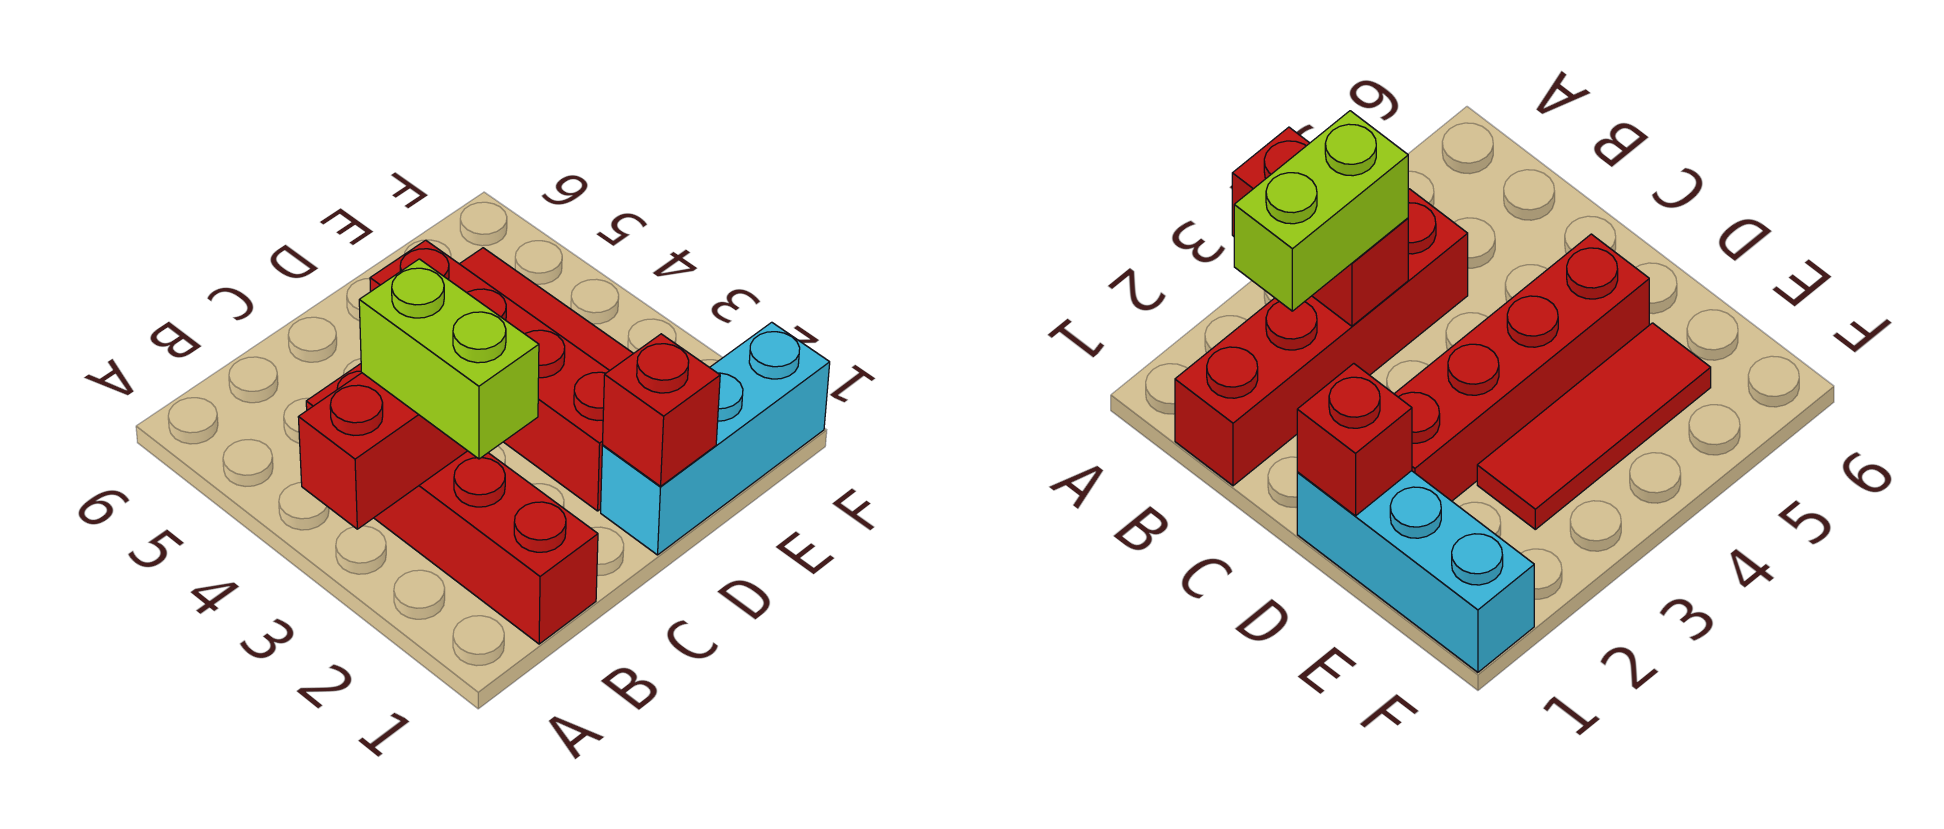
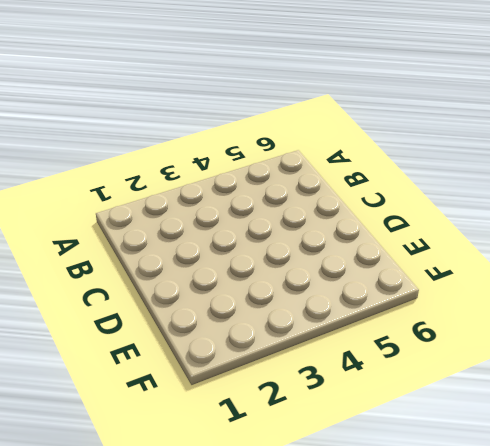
none -> red brick B1:B4 level 1
none -> cyan brick D1:F1 level 1

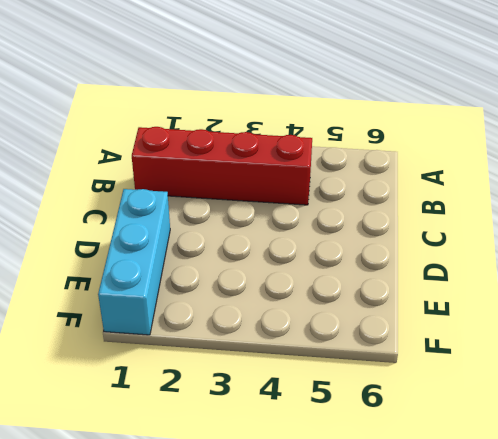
none -> red brick D2:D5 level 1
none -> red tile E3:E5 level 1

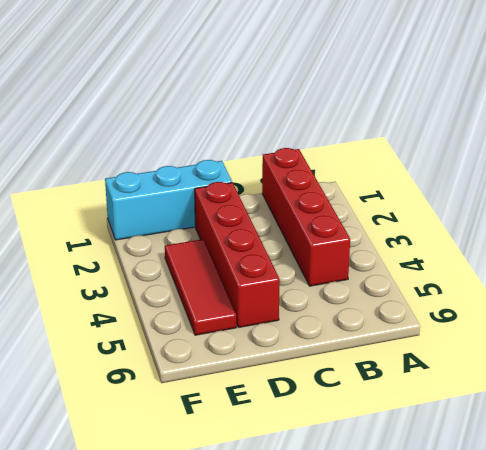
none -> red brick A3:B3 level 2
none -> red brick D1 level 2

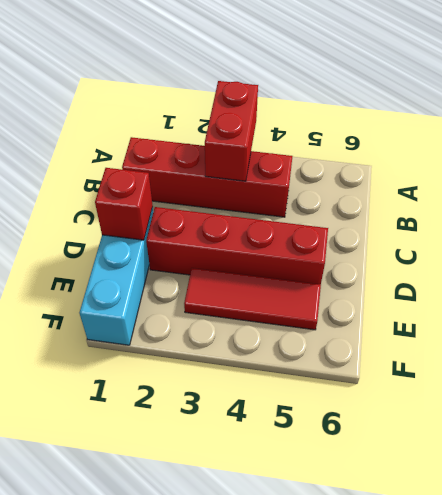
none -> lime brick B2:B3 level 3

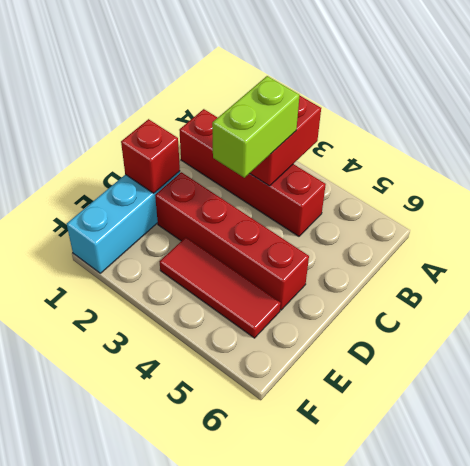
lime brick B3:C3 level 3 -> lime brick B2:B3 level 3

